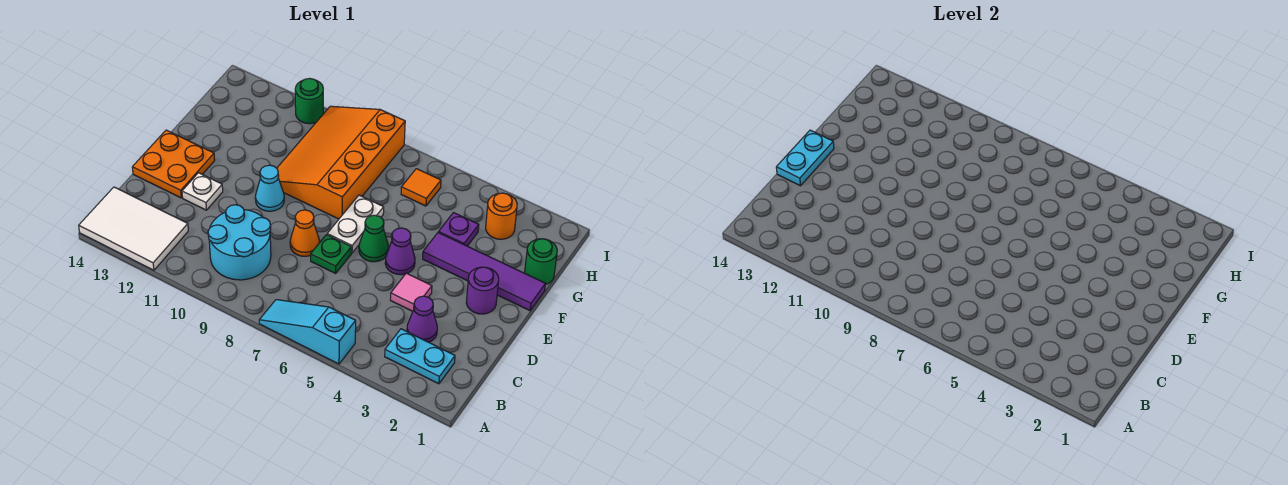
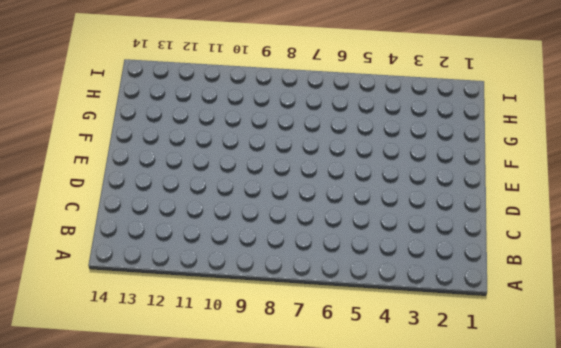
none -> cyan slope A5:A7 level 1 top 5
none -> white tile A12:B14 level 1
none -> cyan plate B2:B3 level 1

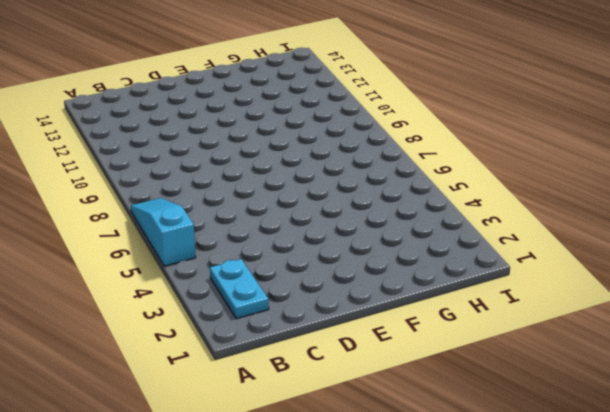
none -> white tile A12:B14 level 1
none -> cyan round brick B9:C10 level 1
none -> purple cone C3 level 1

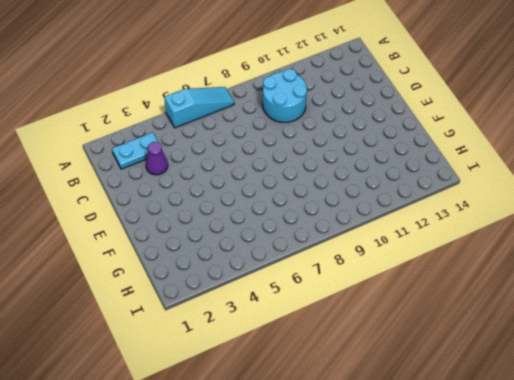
none -> white tile A12:B14 level 1
none -> pink tile D4 level 1
none -> green plate D7 level 1

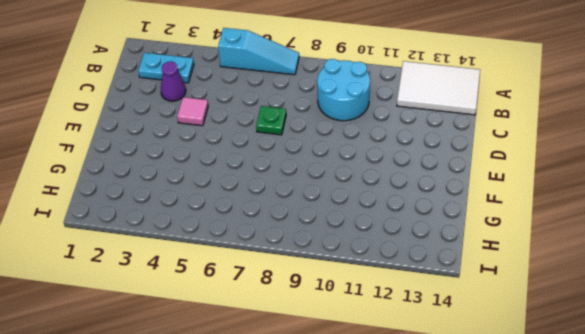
none -> orange cone D8 level 1
none -> white plate D12 level 1
none -> orange plate D13:E14 level 1

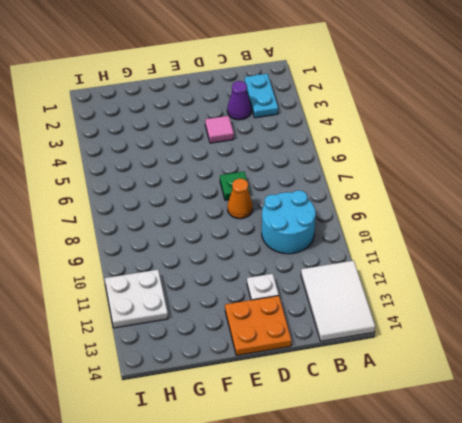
white plate H11:I12 level 1 -> green round brick I11 level 1
none -> cyan slope A5:A7 level 1 top 5
none -> purple round brick E2 level 1
none -> purple cone E5 level 1

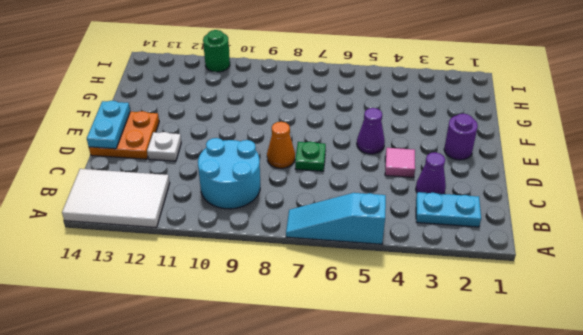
none -> green cone E6 level 1
none -> white plate E7:F7 level 1
none -> cyan cone E10 level 1

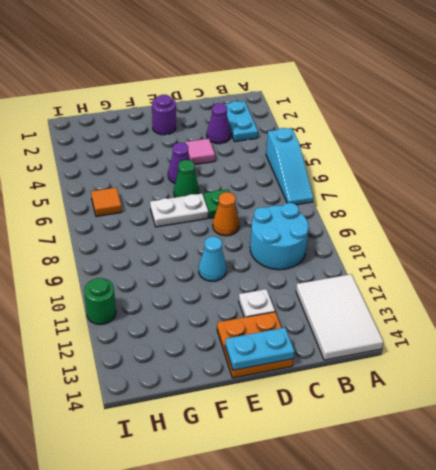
none -> purple tile F1:F4 level 1
none -> orange slope F8:I10 level 1 top 8
none -> green round brick G1 level 1

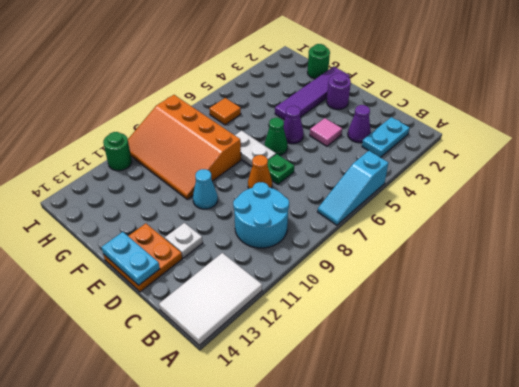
none -> purple plate G4 level 1
none -> orange round brick H3 level 1

